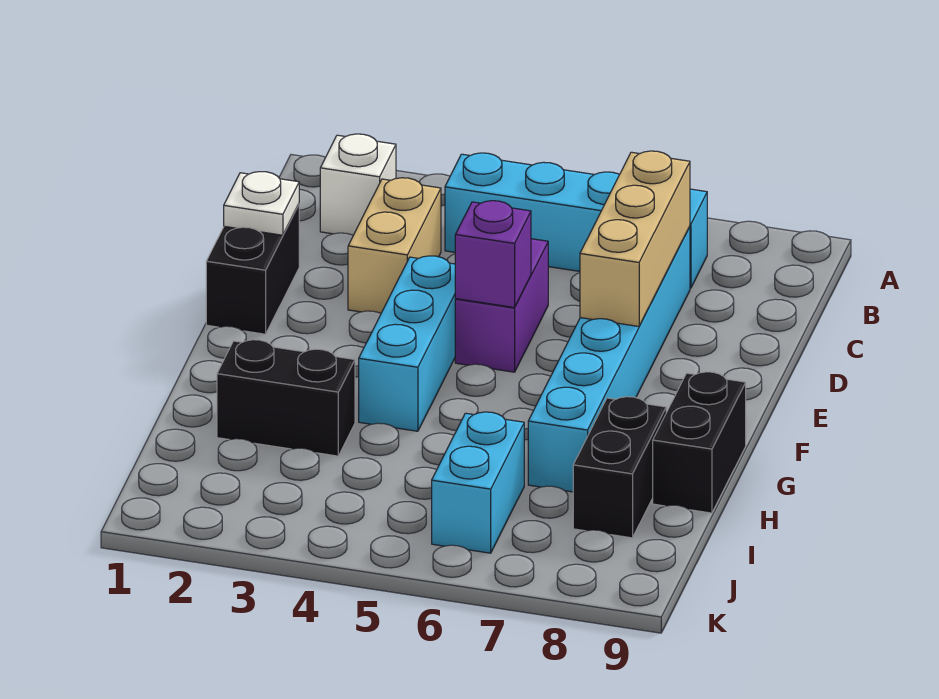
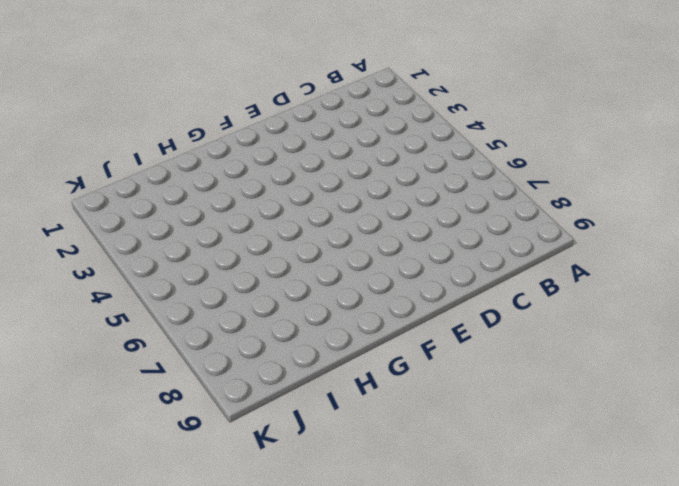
none -> white brick B2 level 1
none -> cyan brick B4:B7 level 1
none -> tan brick C3:D3 level 1

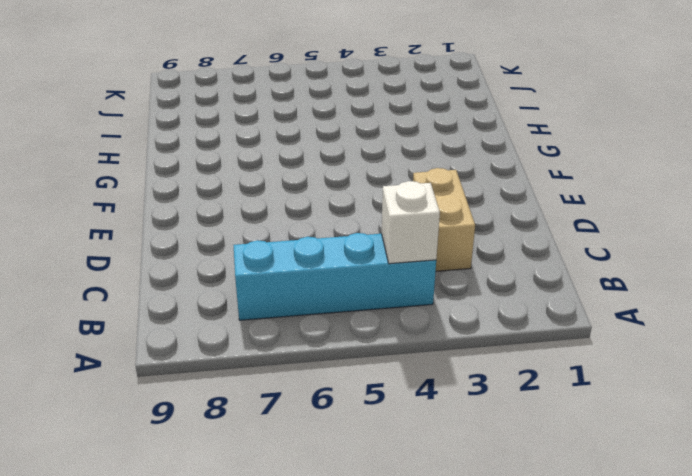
white brick B4 level 2 -> white brick B2 level 1
none -> cyan brick C7:H7 level 1
none -> black brick D1:E1 level 1
none -> purple brick D5:E5 level 1

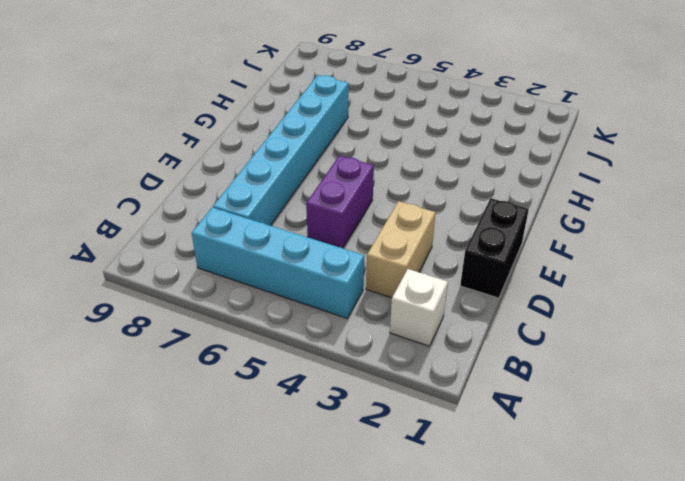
none -> cyan brick E4:G4 level 1
none -> black brick G9:H9 level 1
none -> black brick H2:H3 level 1

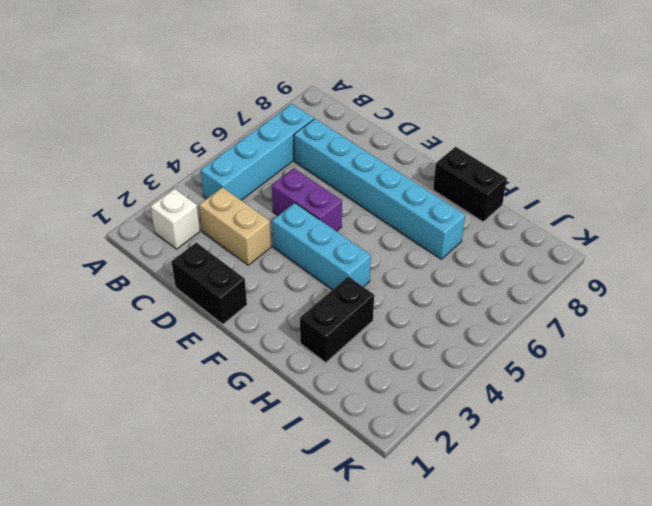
none -> black brick H8:I8 level 1
none -> cyan brick I6:J6 level 1
none -> tan brick C7:E7 level 2

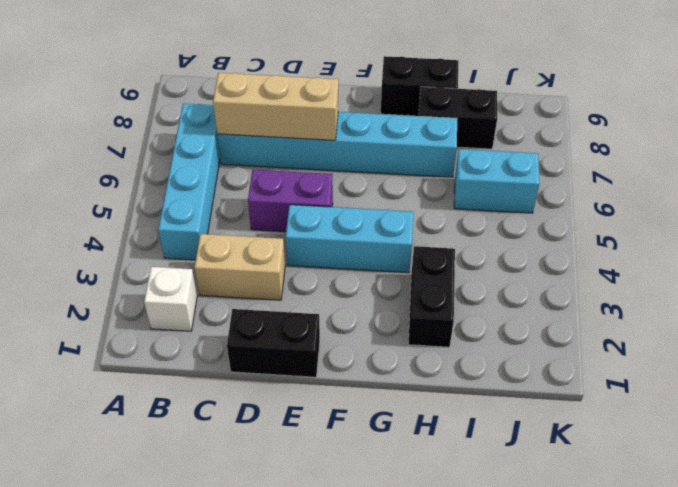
none -> white plate D1 level 2
none -> purple brick E5 level 2

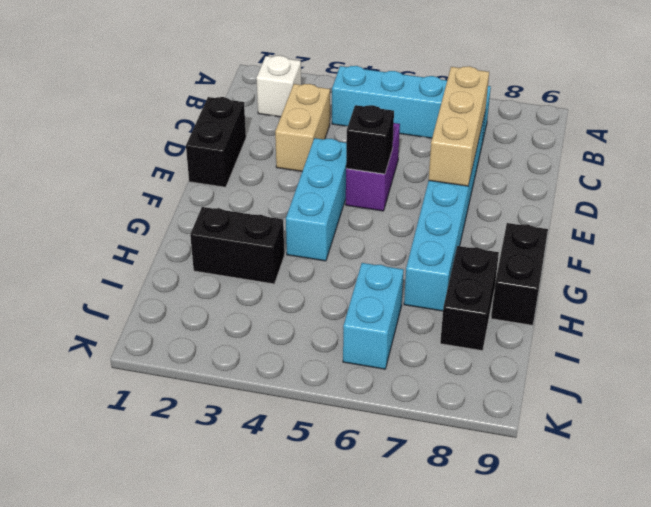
black brick E5 level 2 -> purple brick E5 level 2
none -> white plate D1 level 2

